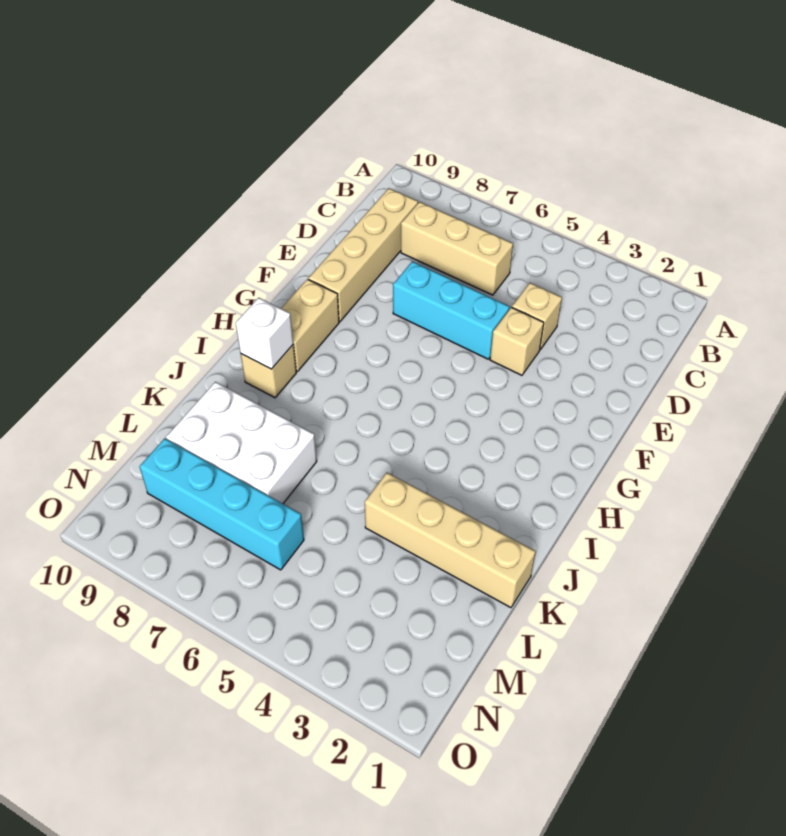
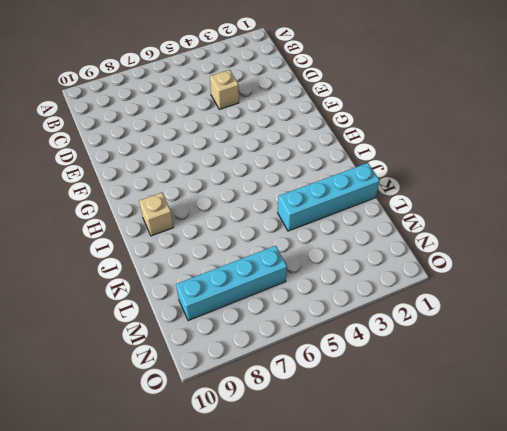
cyan brick K1:K4 level 1 -> tan brick K1:K4 level 1
none -> tan brick C6:C8 level 1
none -> tan brick C9:F9 level 1

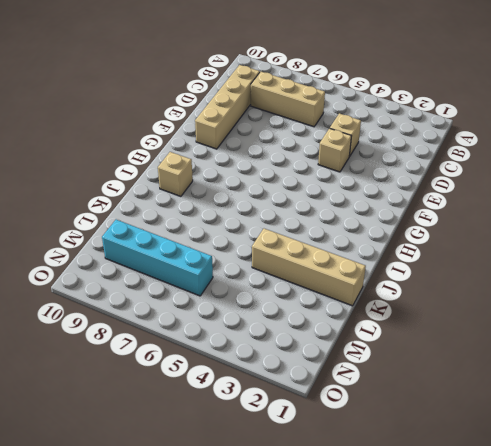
none -> cyan brick E5:E7 level 1
none -> tan brick G9:H9 level 1

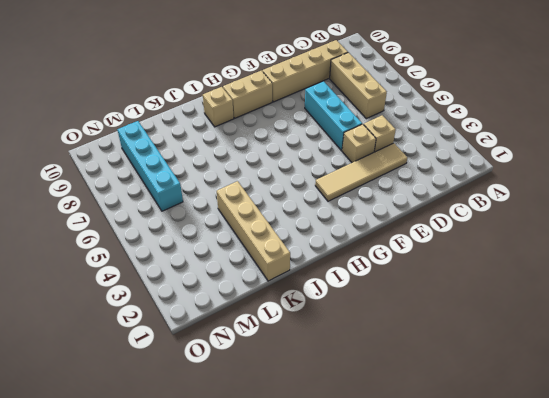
tan tile D3:G3 level 1 -> none
none -> white brick K7:L9 level 1
none -> white brick I9 level 2

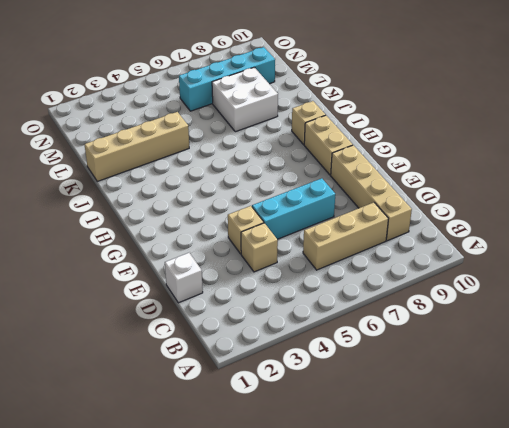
white brick D1 level 1 -> white brick I9 level 2
white brick K7:L8 level 1 -> white brick K7:L9 level 1

